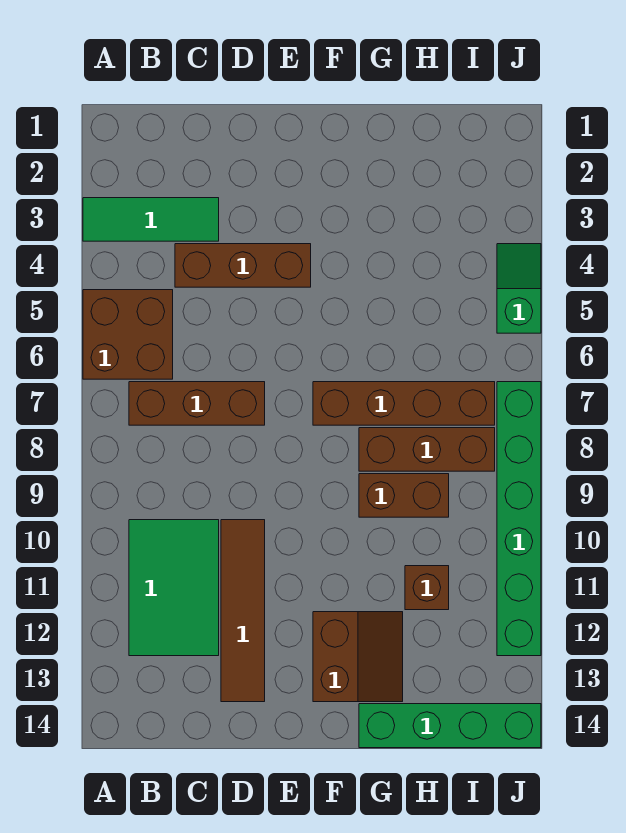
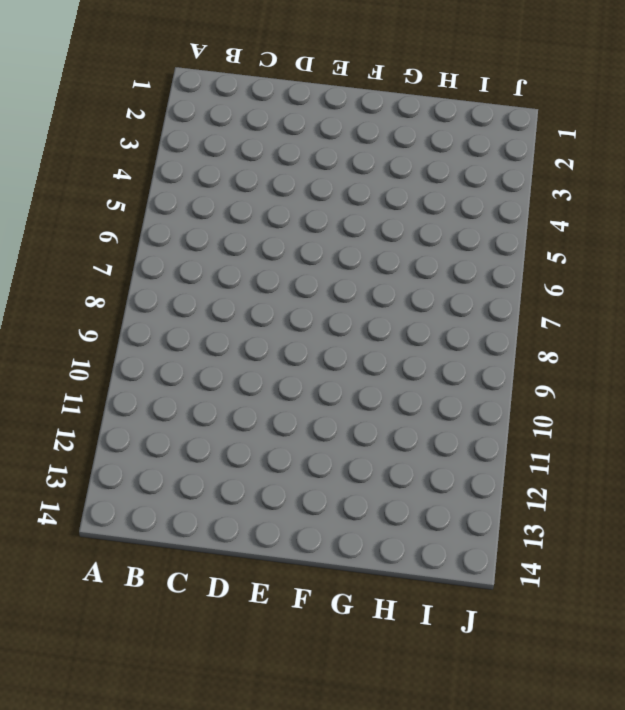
none -> green tile A3:C3 level 1
none -> brown brick A5:B6 level 1
none -> brown brick B7:D7 level 1

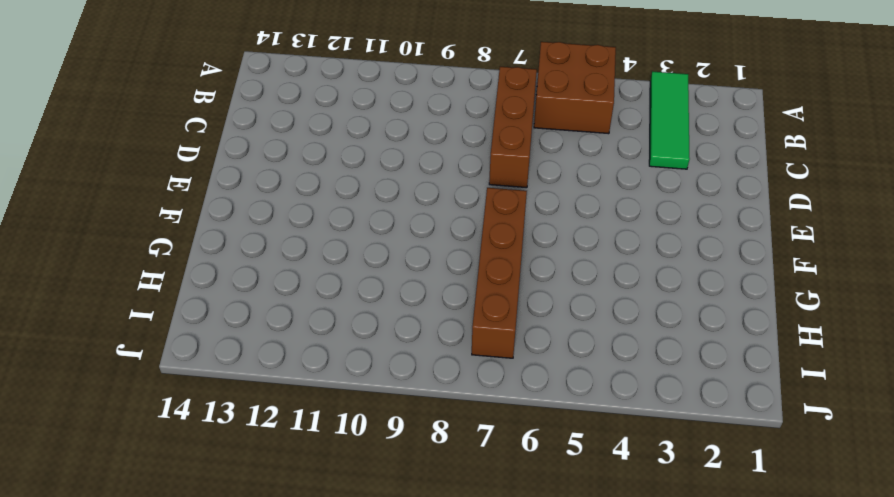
none -> green tile B10:C12 level 1
none -> brown brick C4:E4 level 1
none -> brown tile D10:D13 level 1

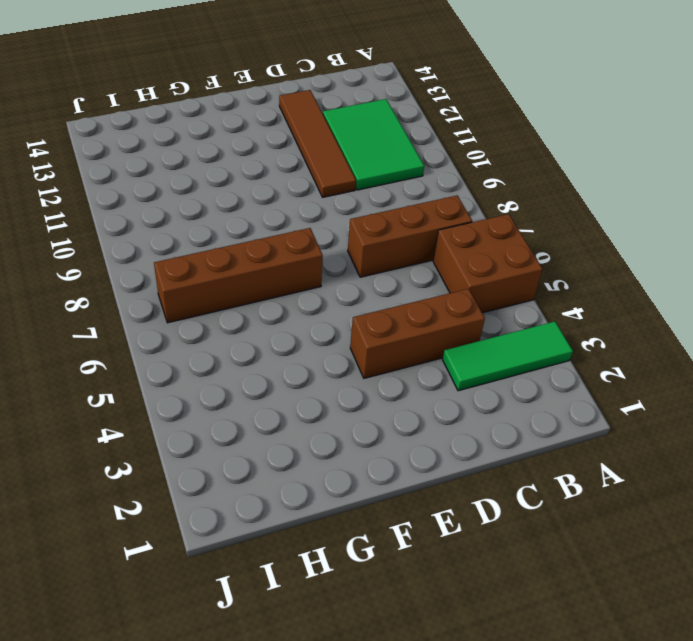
none -> brown slope F12:G13 level 1 top F
none -> brown brick G8:I8 level 1
none -> brown brick G9:H9 level 1

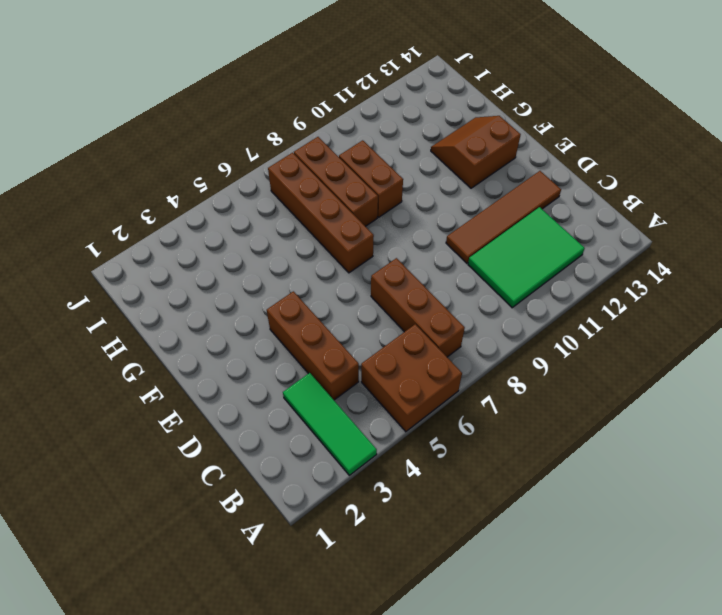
none -> green brick G14:J14 level 1
none -> brown brick H11 level 1
none -> green slope J4:J5 level 1 top 5

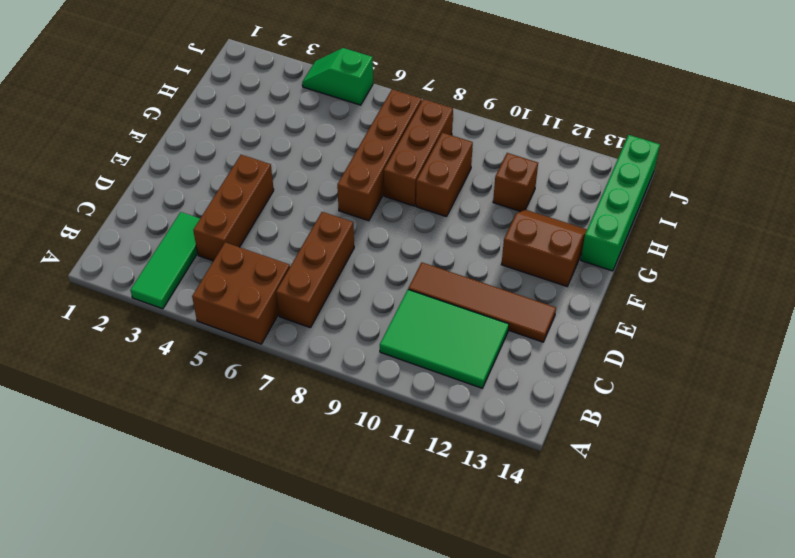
none -> green brick J7:J12 level 1

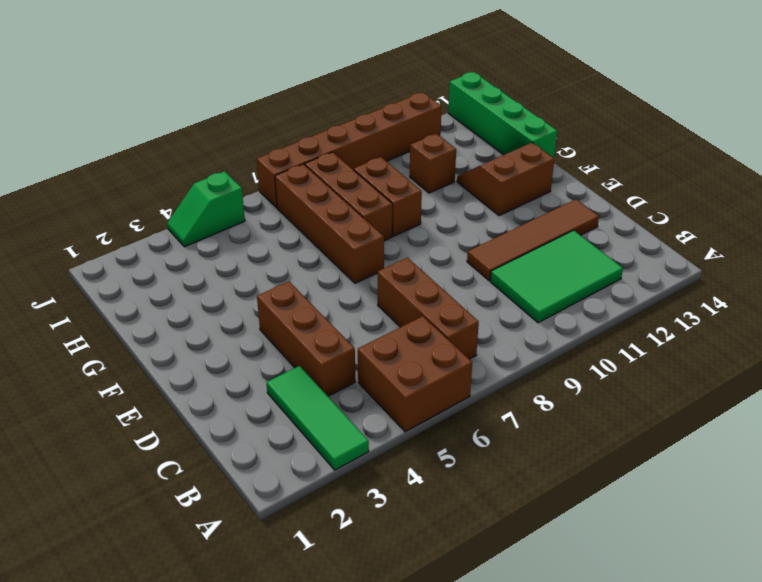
brown brick J7:J12 level 1 -> green brick J7:J12 level 1

